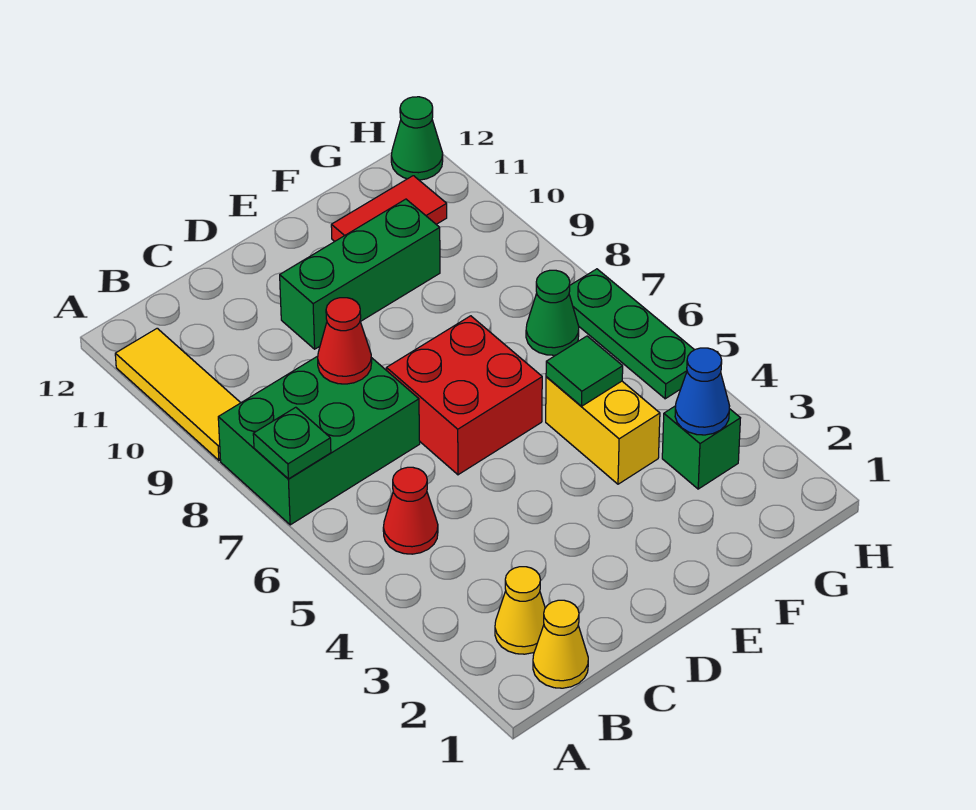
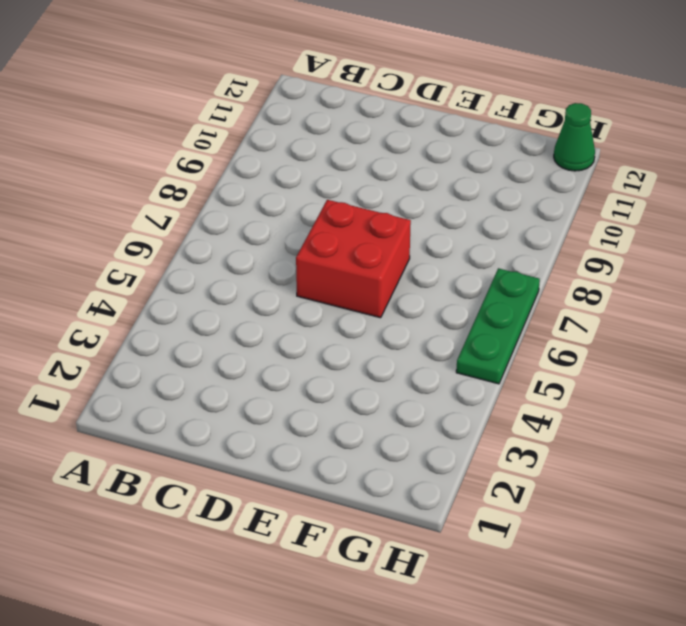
none -> green brick A7:C8 level 1
none -> yellow tile A9:A11 level 1
none -> yellow cone B1 level 1

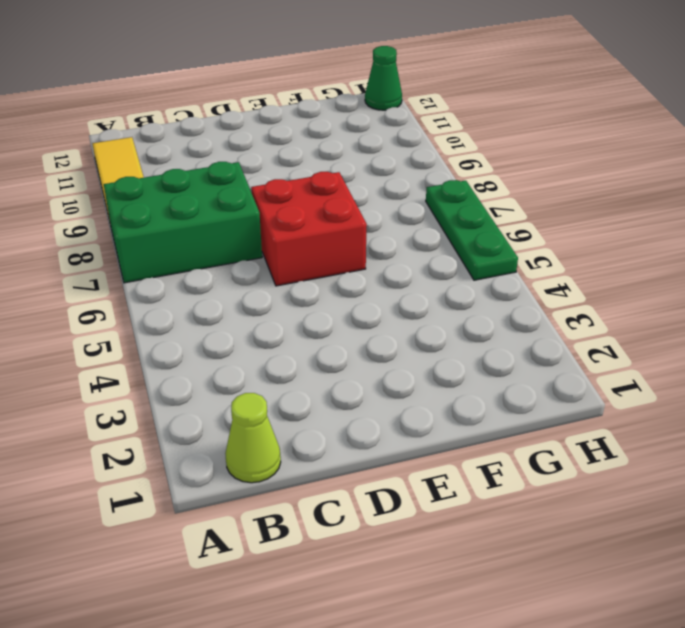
lime cone B1 level 1 -> yellow cone B1 level 1
none -> yellow cone B2 level 1
none -> red cone B5 level 1
none -> green brick D10:F10 level 1

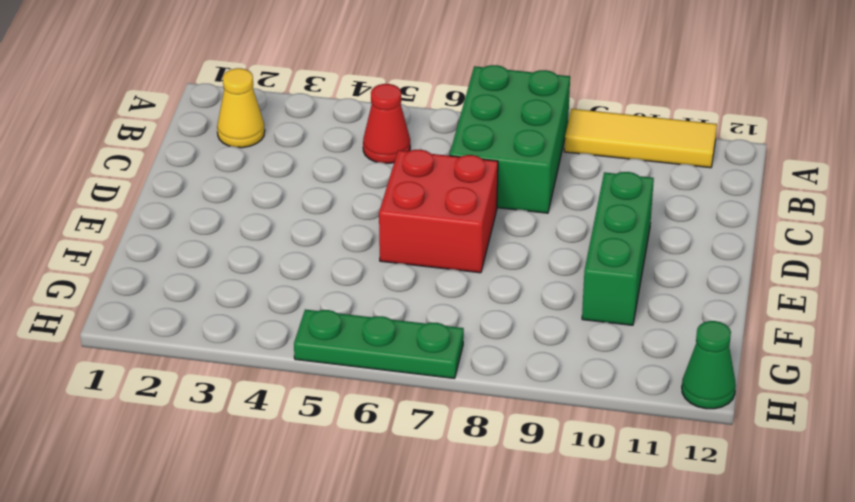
none -> yellow cone B1 level 1
none -> yellow brick F4:F5 level 1
none -> red tile F11:G11 level 1

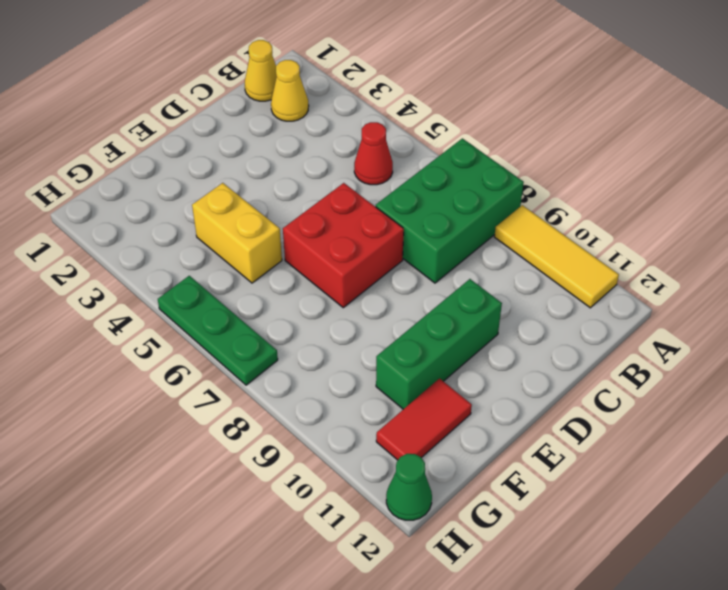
none -> green brick G3 level 1
none -> green cone G7 level 1
none -> green plate A7 level 2

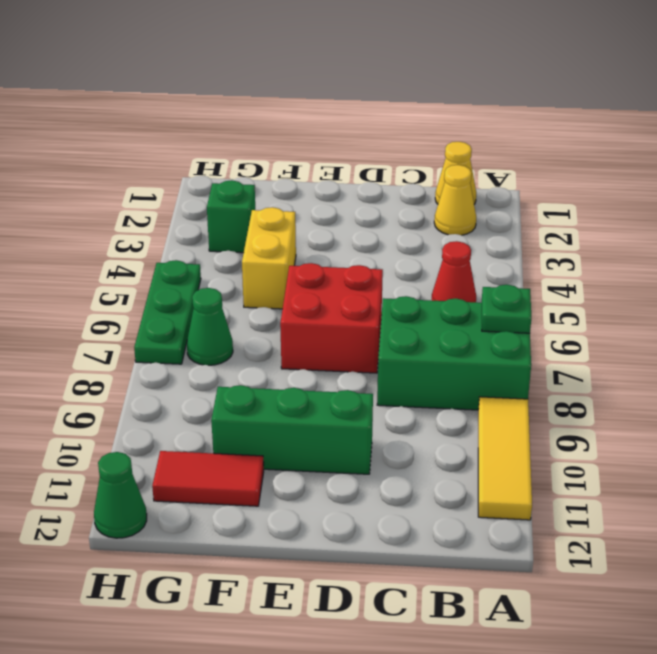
none -> red cone C8 level 2
none -> green tile F5 level 2
none -> blue cone G3 level 2

